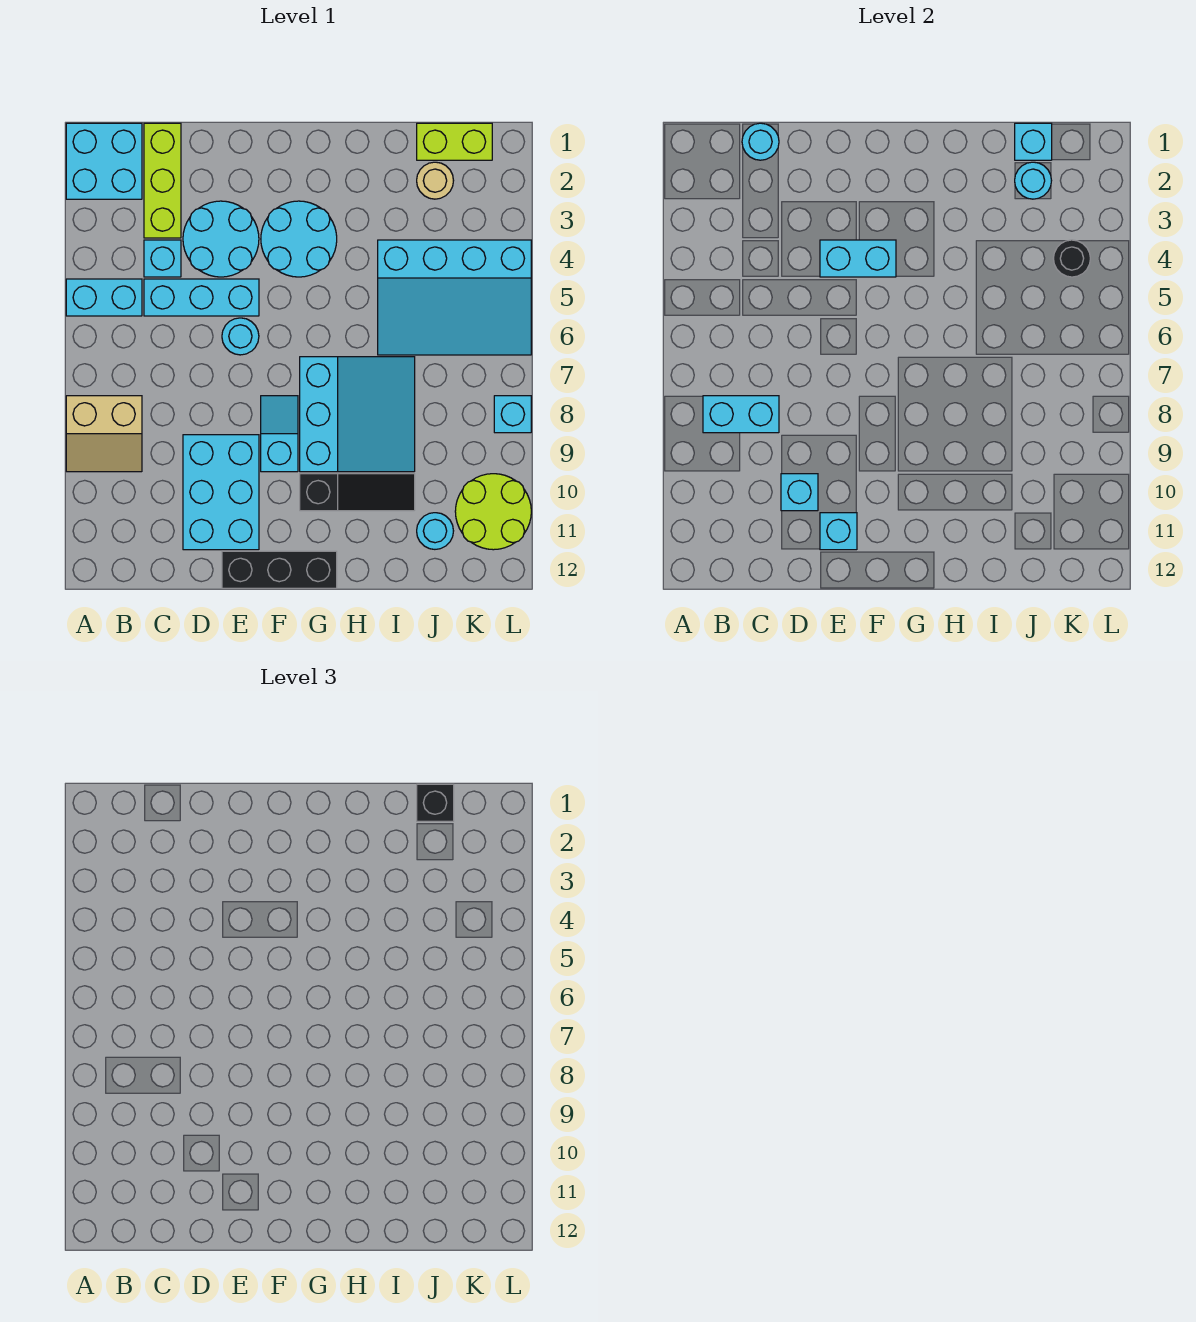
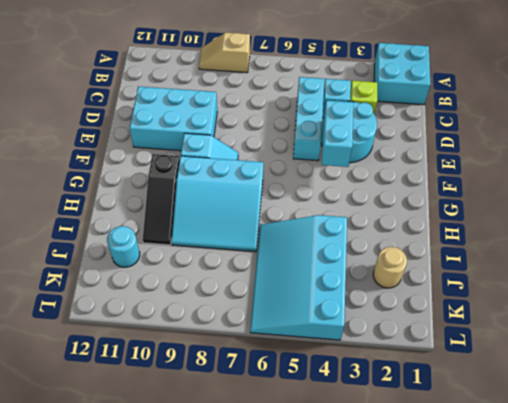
tan slope A8:A9 level 1 top 8 -> tan slope A8:B9 level 1 top 8
lime brick C3 level 1 -> lime brick C1:C3 level 1
none -> cyan brick A5:B5 level 1
none -> cyan round brick E6 level 1
none -> black brick E12:G12 level 1

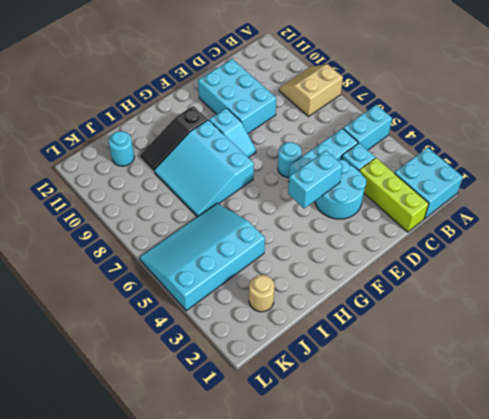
none -> black brick E12:G12 level 1
none -> cyan round brick F3:G4 level 1
none -> lime brick J1:K1 level 1

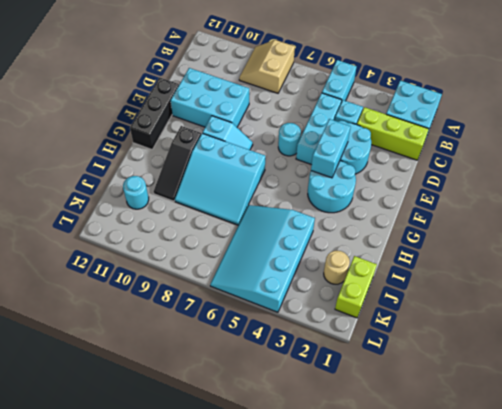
none -> lime round brick K10:L11 level 1
none -> cyan brick L8 level 1
none -> cyan brick B8:C8 level 2

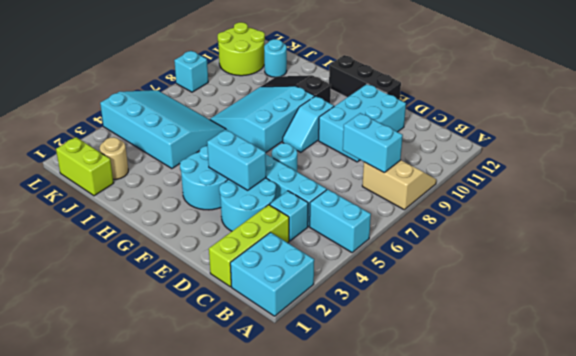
none -> cyan round brick C1 level 2
none -> cyan brick D10 level 2
none -> cyan brick E11 level 2

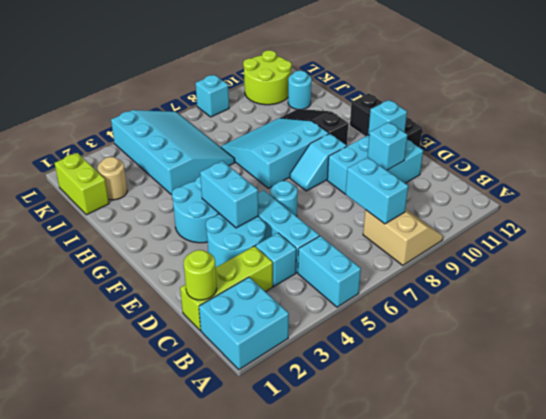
lime round brick C1 level 2 -> cyan round brick C1 level 2
none -> cyan brick J1 level 2
none -> cyan round brick J2 level 2
none -> black round brick K4 level 2

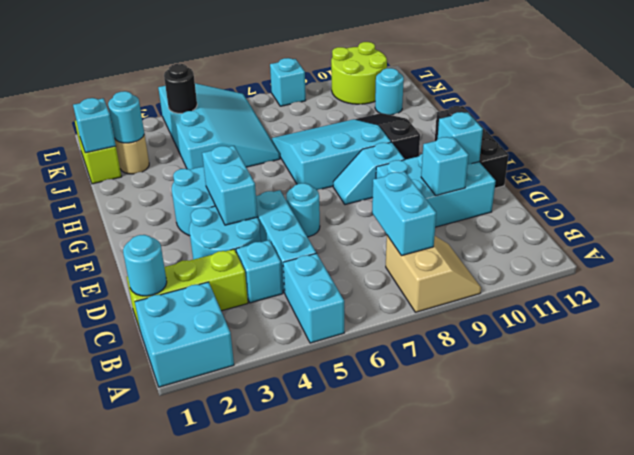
none -> black brick J1 level 3

